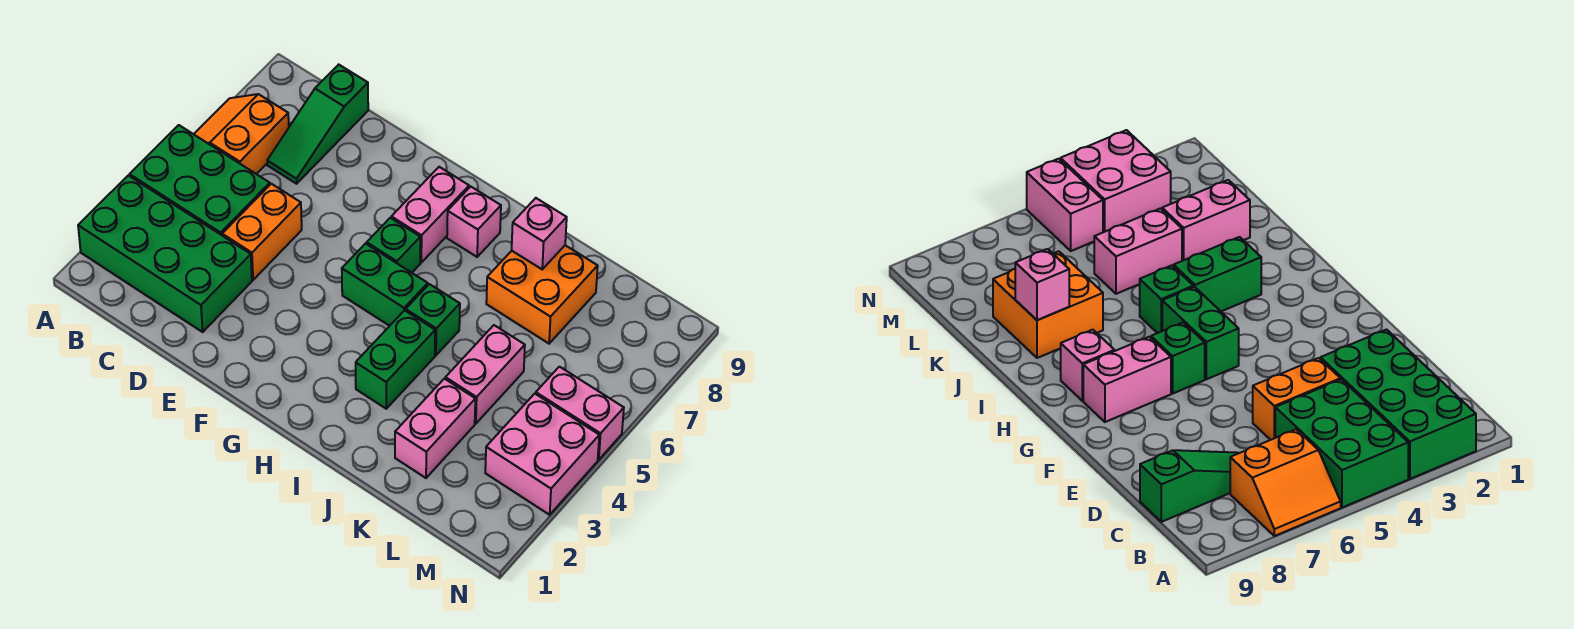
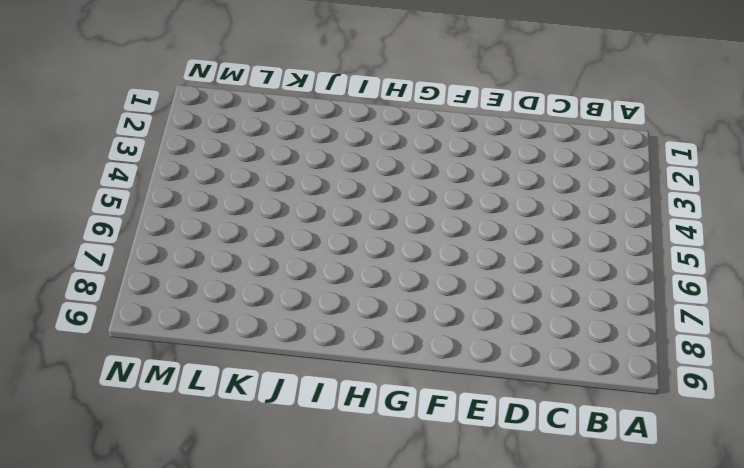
none -> green brick A2:D3 level 1
none -> green brick A4:C5 level 1
none -> orange slope A6:B7 level 1 top B

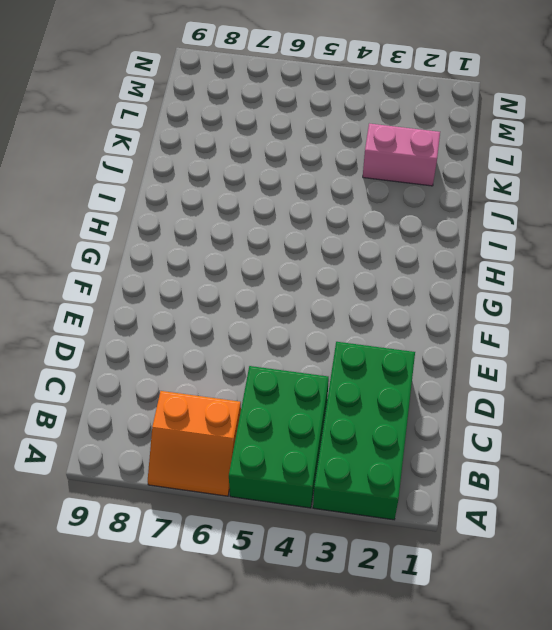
none -> green slope C7:C9 level 1 top 9
none -> orange brick D4:D5 level 1
none -> green brick G5:H5 level 1

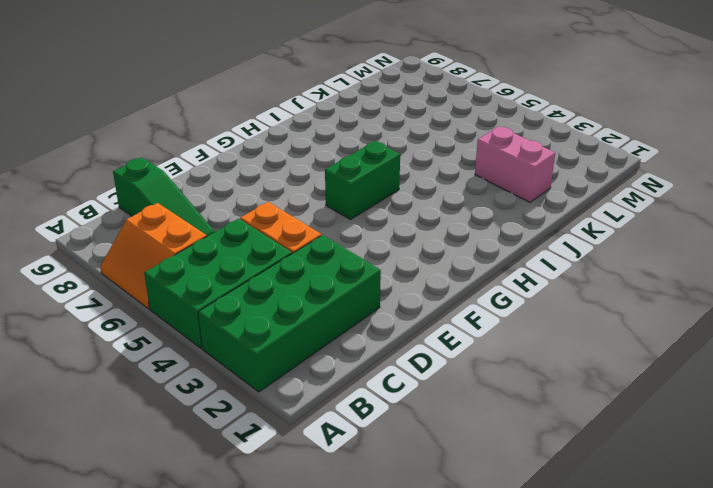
none -> green brick G6 level 1
none -> pink brick G7:G8 level 1
none -> pink brick H8 level 1

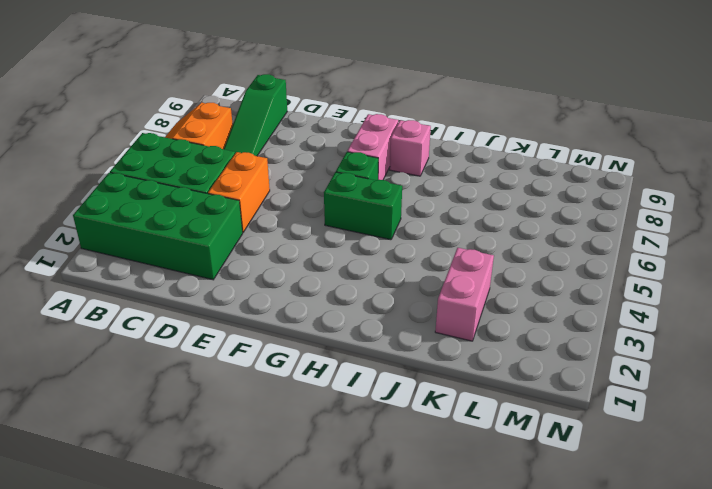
none -> green brick I3:I4 level 1
none -> green brick I5 level 1
none -> orange brick J7:K8 level 1

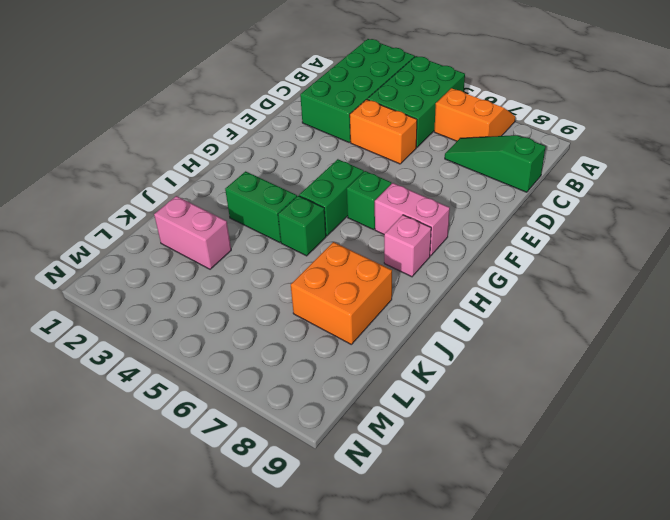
none -> pink brick K4:K5 level 1
none -> pink brick M3:N4 level 1
none -> pink brick M5:N5 level 1

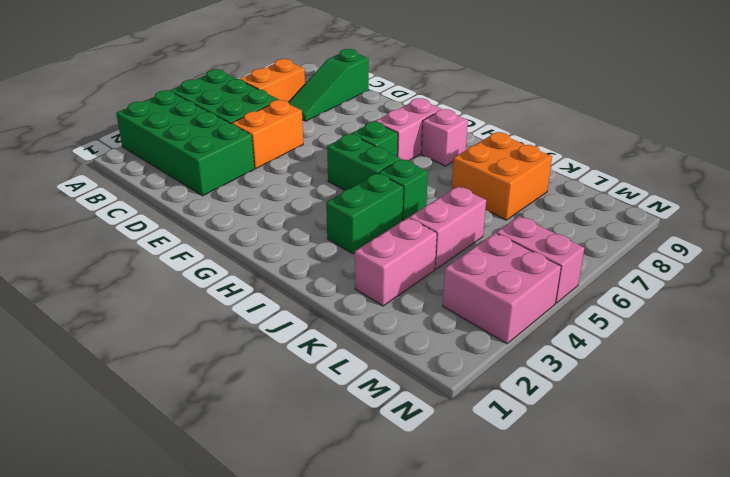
none -> pink brick J8 level 2

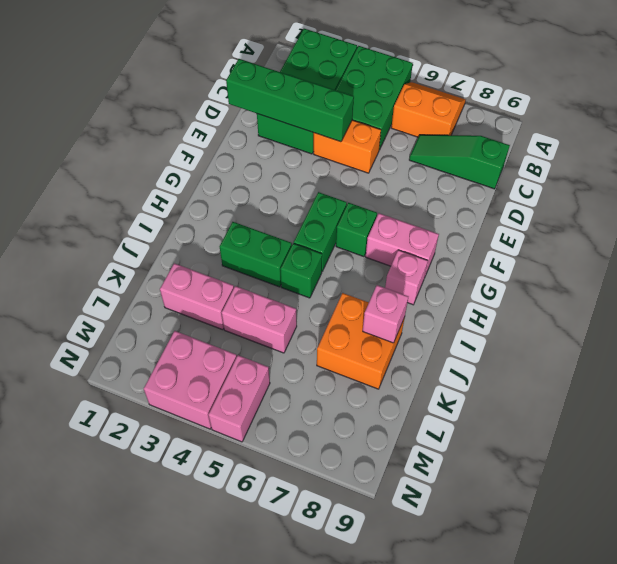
green brick D1:D4 level 2 -> none

